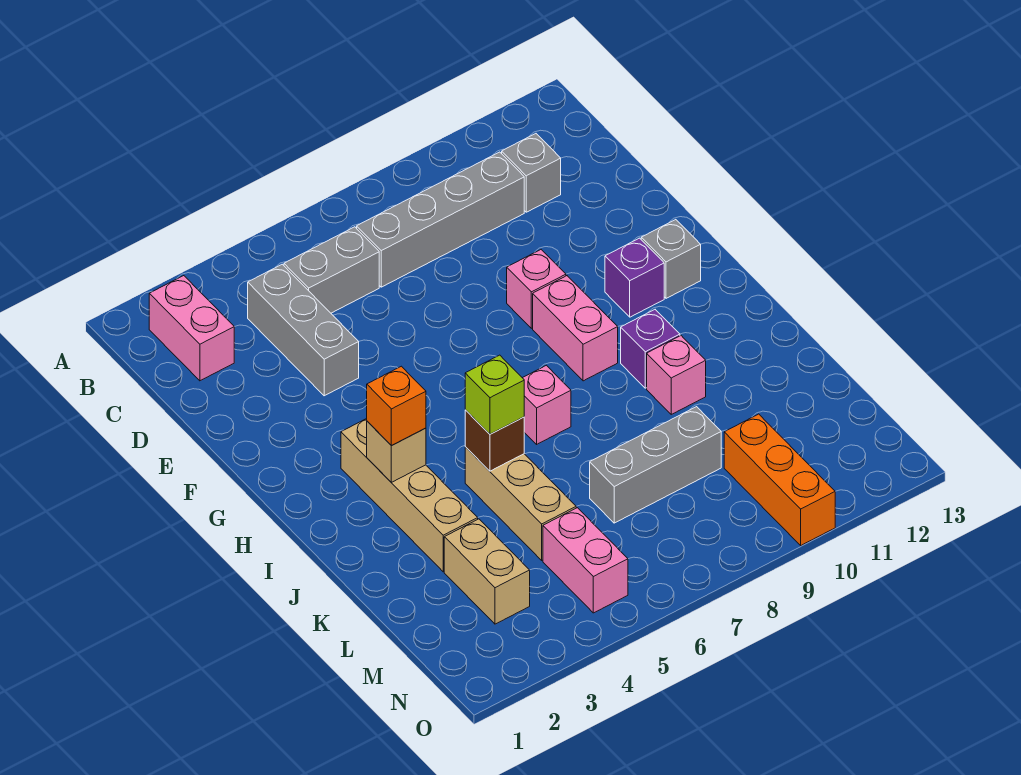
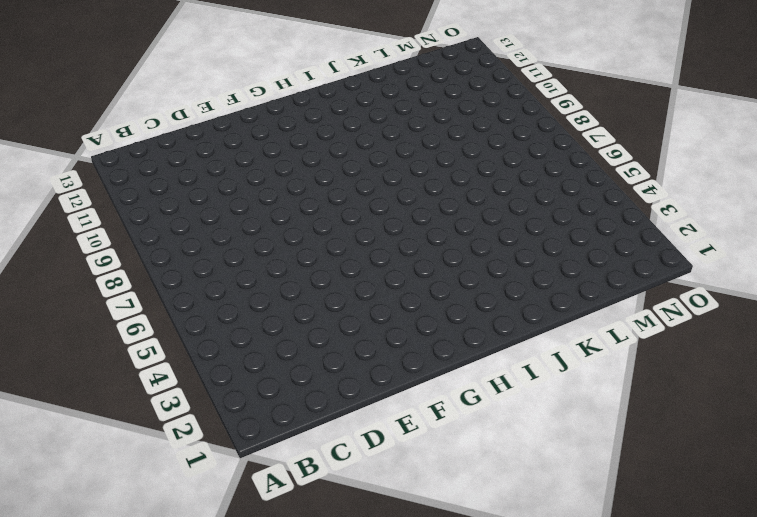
none -> pink brick B2:C2 level 1
none -> grey brick C4:E4 level 1
none -> grey brick C5:C6 level 1

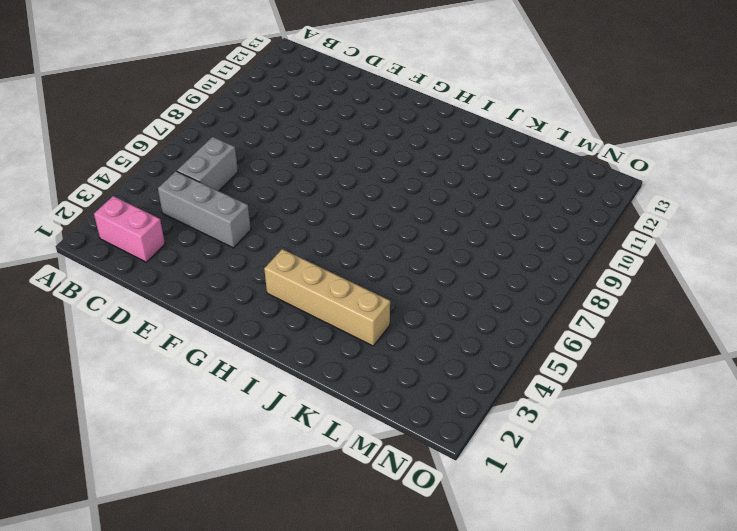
none -> grey brick C7:C10 level 1
none -> grey brick C11 level 1
none -> pink brick F9 level 1

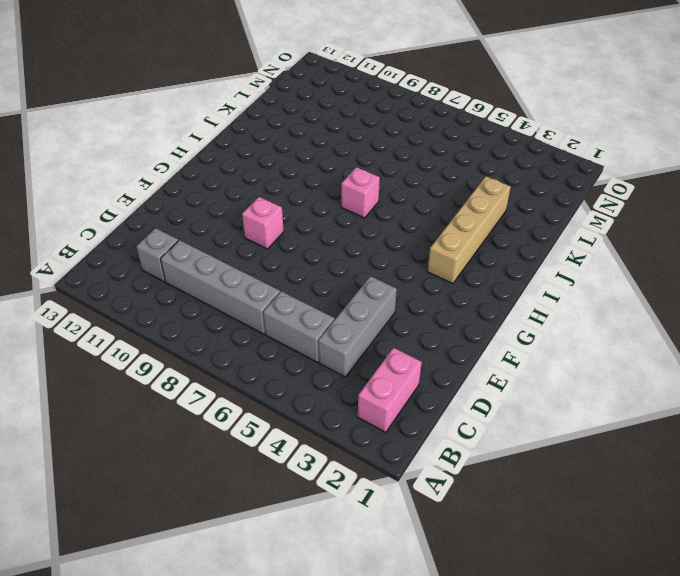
none -> pink brick G9:H9 level 1
none -> purple brick G11 level 1
none -> grey brick G12 level 1

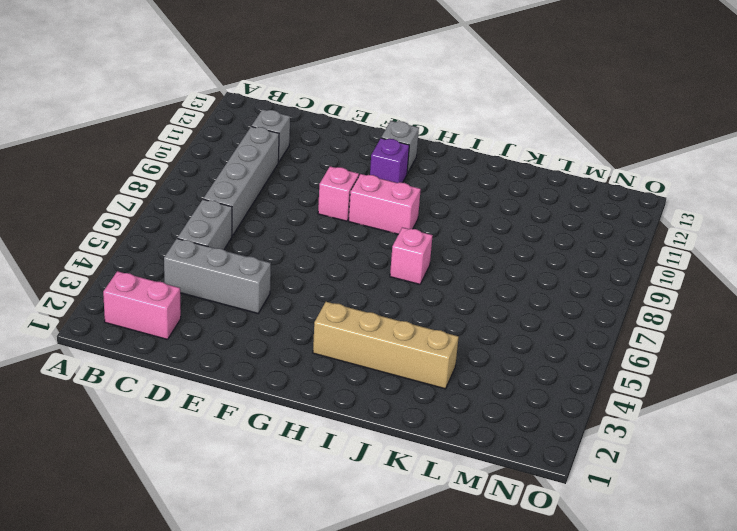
none -> purple brick I10 level 1
none -> tan brick J5:L5 level 1
none -> pink brick J10 level 1

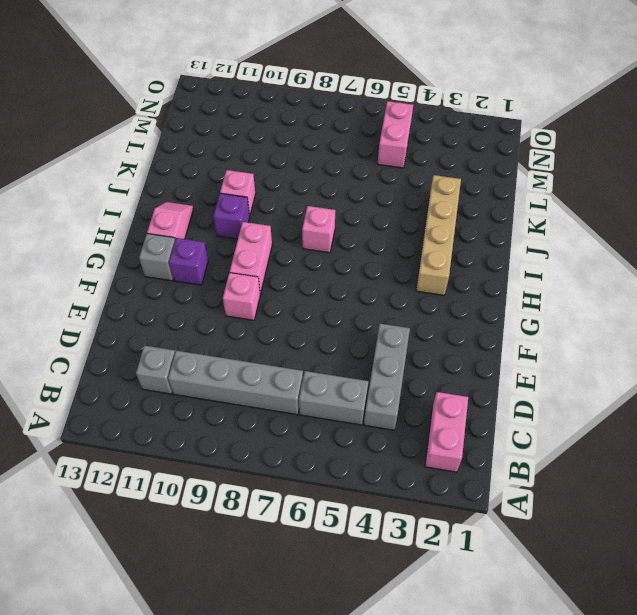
pink slope H12:I12 level 1 top H -> none
none -> tan brick J5:L5 level 1
none -> tan brick L3:M3 level 1
none -> grey brick L7:L9 level 1

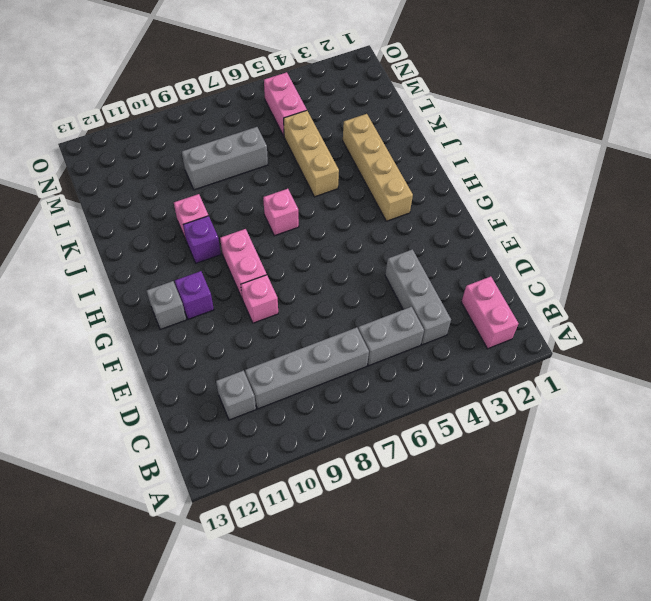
none -> tan brick L3:M3 level 1
none -> orange brick M10:O10 level 1
none -> tan brick I3 level 2

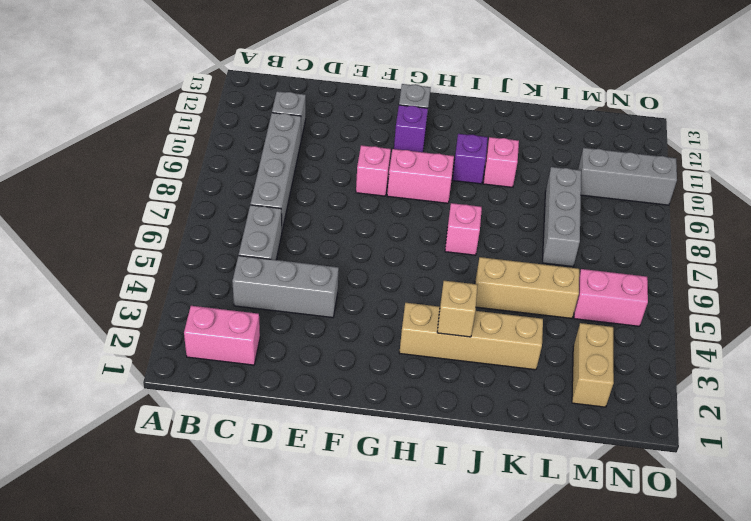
tan brick M2:M3 level 1 -> tan brick L3:M3 level 1
grey brick M10:O10 level 1 -> orange brick M10:O10 level 1
none -> brown brick J5 level 2
none -> orange brick I3 level 3
none -> lime brick J5 level 3

